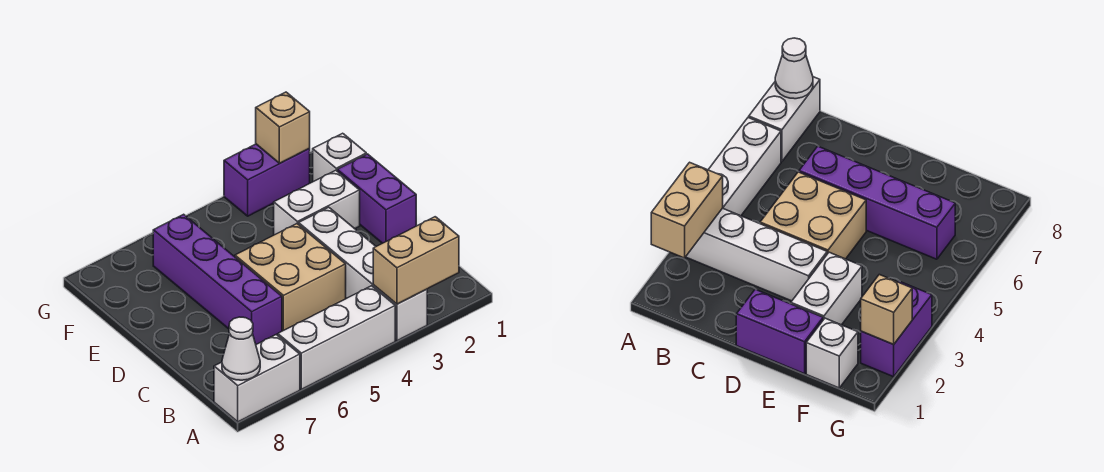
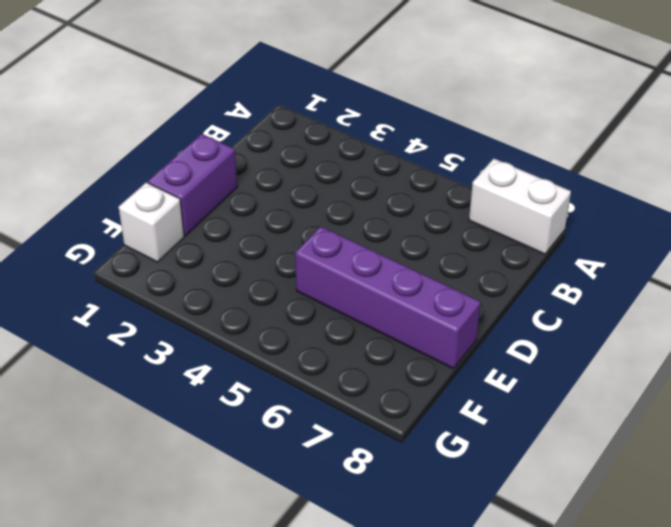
purple brick E5:E8 level 1 -> purple brick C6:F6 level 1
none -> white brick A3:D3 level 1
none -> white brick A4:A6 level 1
none -> tan brick C4:D5 level 1

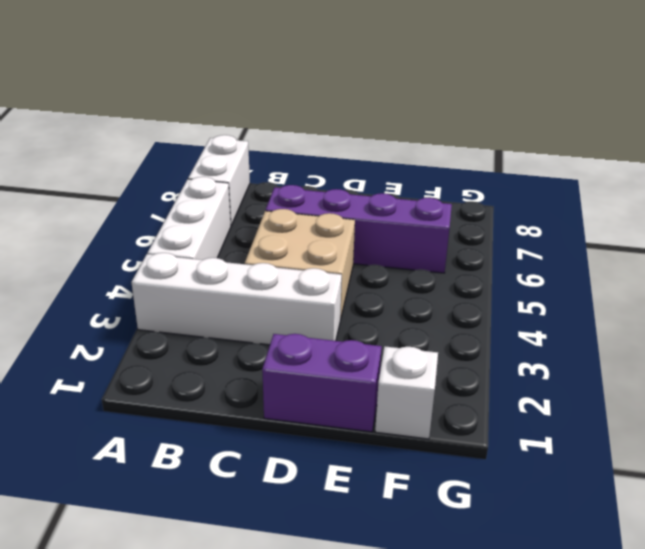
none -> white brick E2:E3 level 1
none -> purple brick G2:G3 level 1
none -> tan brick A2:A3 level 2

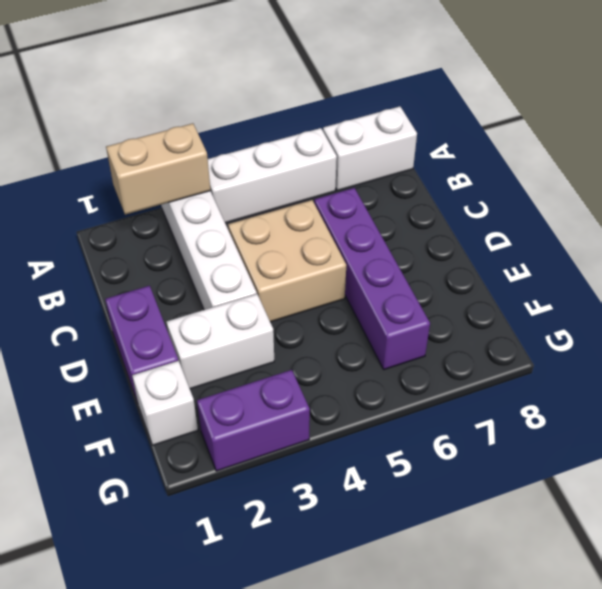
none -> white cone A8 level 2
none -> tan brick G2 level 2

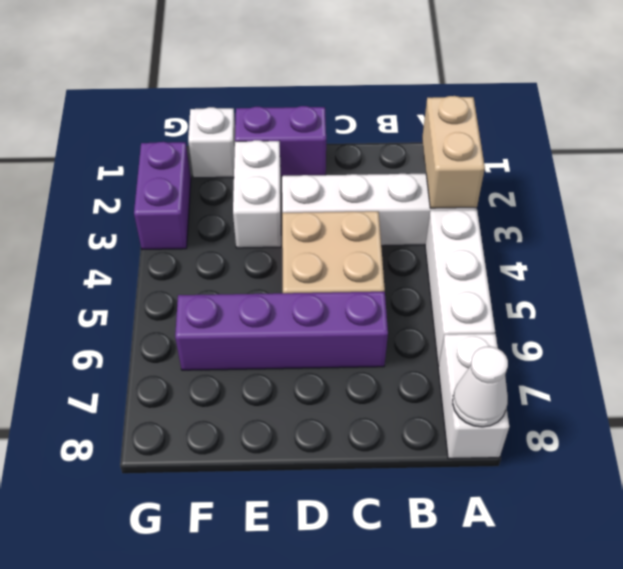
none -> tan brick G2 level 2

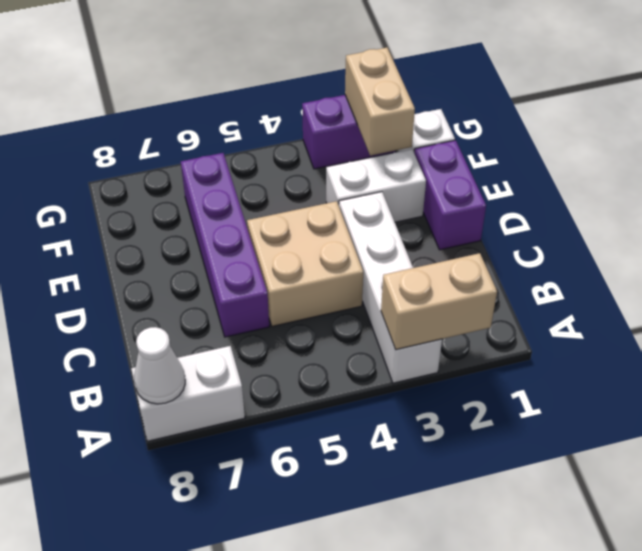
tan brick F2:G2 level 2 -> tan brick G2 level 2
none -> white brick A4:A6 level 1

